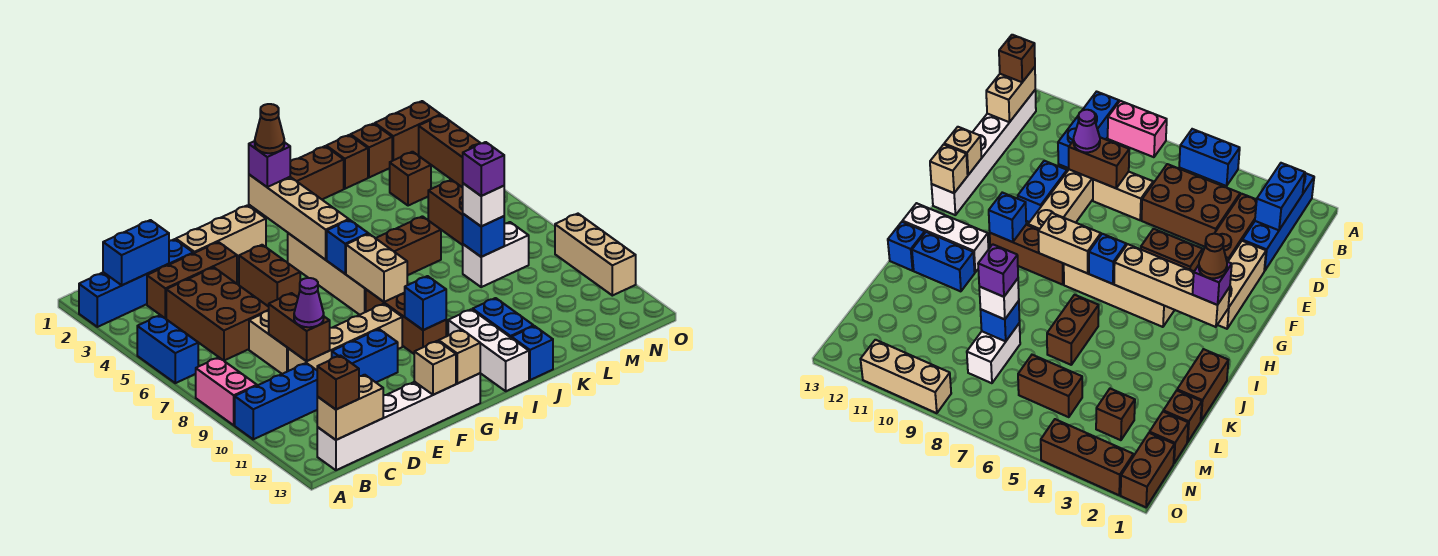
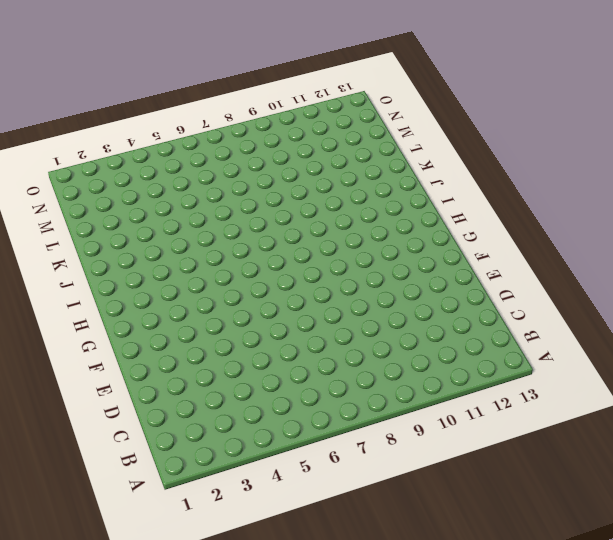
none -> blue brick A2:D2 level 1
none -> blue brick A5:A6 level 1
none -> pink brick A8:A9 level 1
none -> blue brick A10:C10 level 1

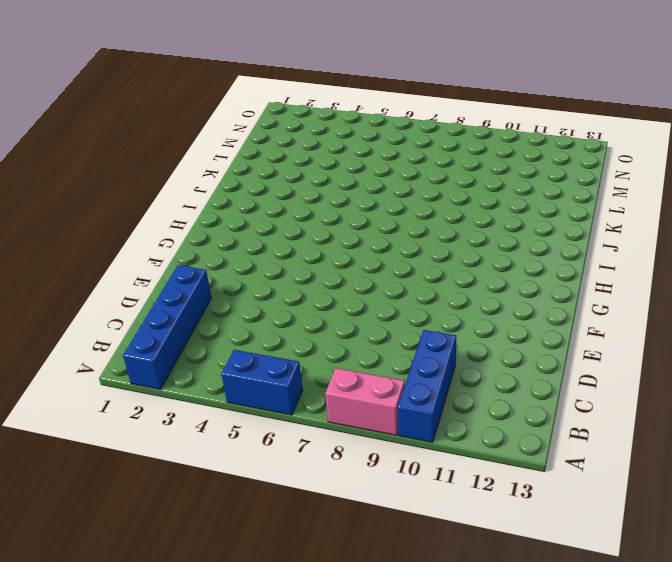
none -> white brick B13:G13 level 1
none -> brown brick C3:E3 level 1
none -> brown brick C4:D6 level 1
none -> tan brick D7:D8 level 1

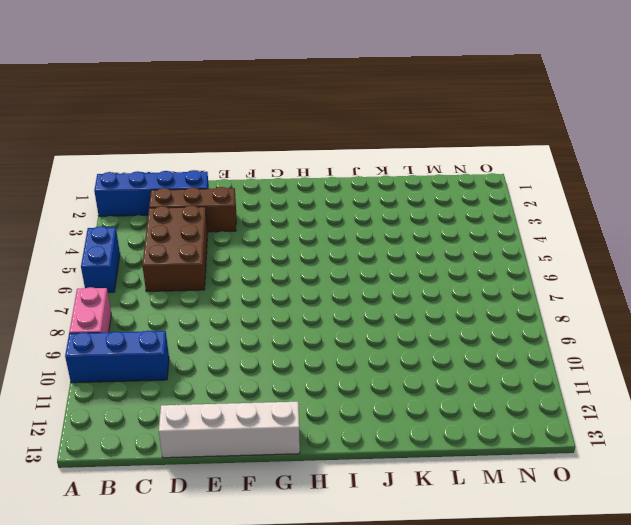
white brick D13:G13 level 1 -> white brick B13:G13 level 1
none -> tan brick D7:D8 level 1
none -> tan brick D9:G9 level 1
none -> tan brick E2:G2 level 1
none -> blue brick E10:F10 level 1

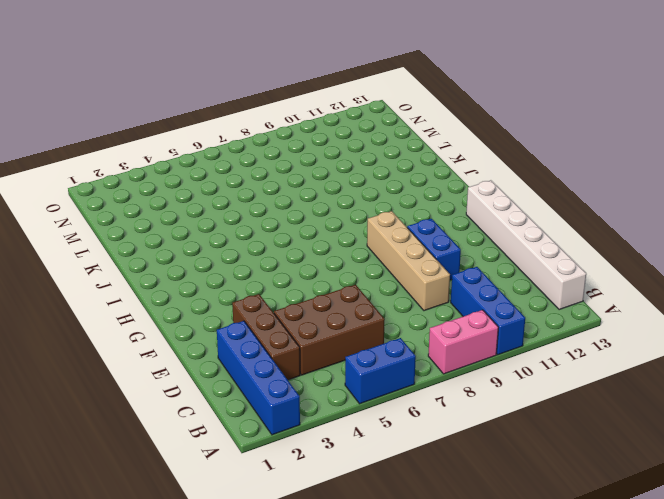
none -> tan brick D7:D8 level 1
none -> tan brick E2:G2 level 1
none -> brown brick F4:F5 level 1
none -> tan brick H4:H7 level 1

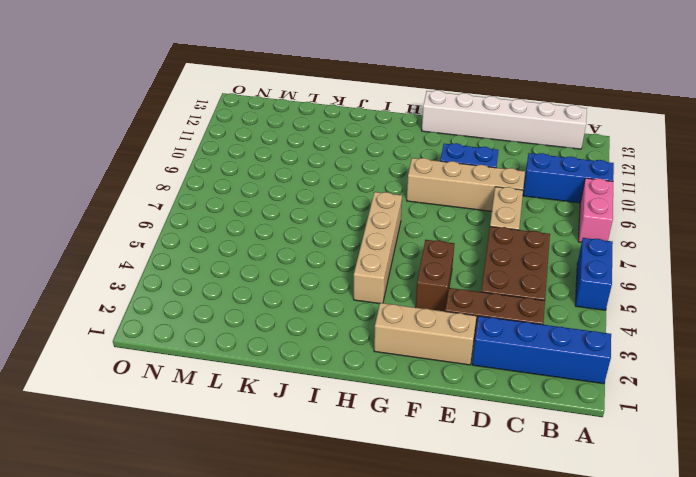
none -> brown brick H8:H10 level 1
none -> white brick I11:I13 level 1
none -> brown brick J1:K1 level 1
none -> brown brick J6:K6 level 1

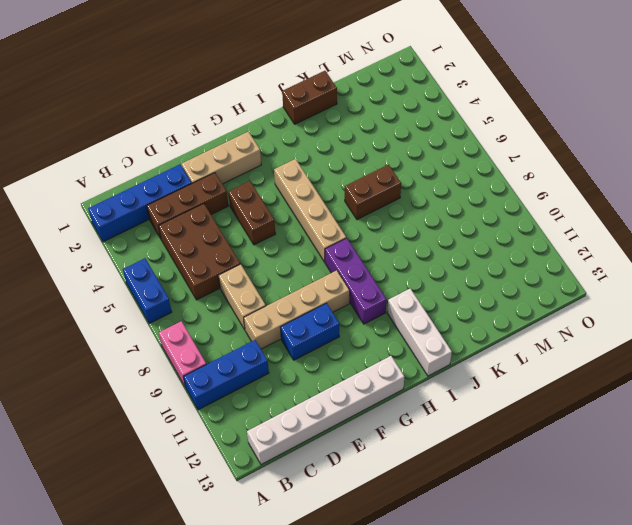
purple brick H8:H10 level 1 -> brown brick H8:H10 level 1
none -> blue brick J11:J12 level 1
none -> blue brick J13 level 1
none -> brown brick L1 level 1
none -> white brick L8:M8 level 1

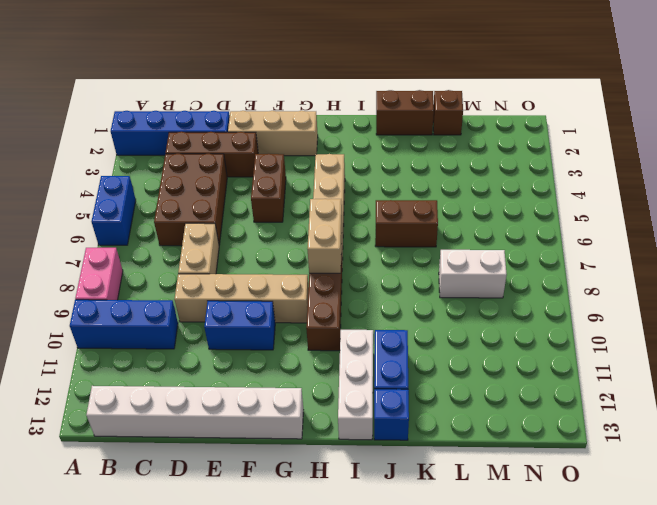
none -> brown brick M1 level 1
none -> brown brick M3 level 1
none -> brown brick M5:M6 level 1
none -> brown brick N1:O1 level 1

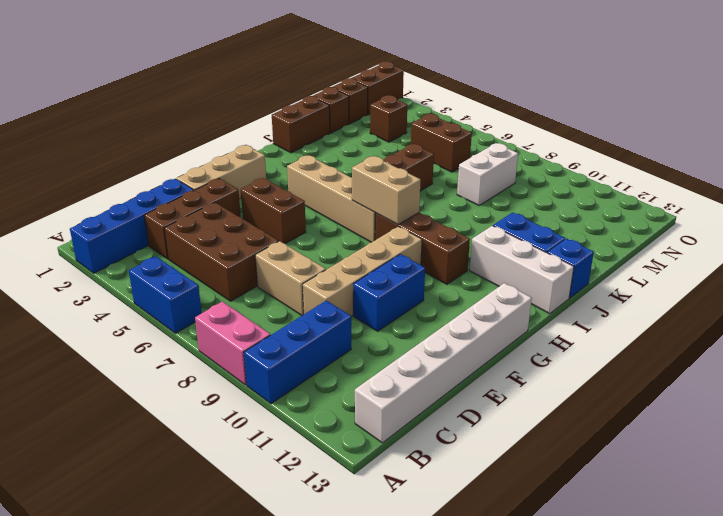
none -> brown brick O2:O4 level 1
none -> tan brick O9:O11 level 1
none -> blue brick B2:C2 level 2
none -> tan brick B13:C13 level 2

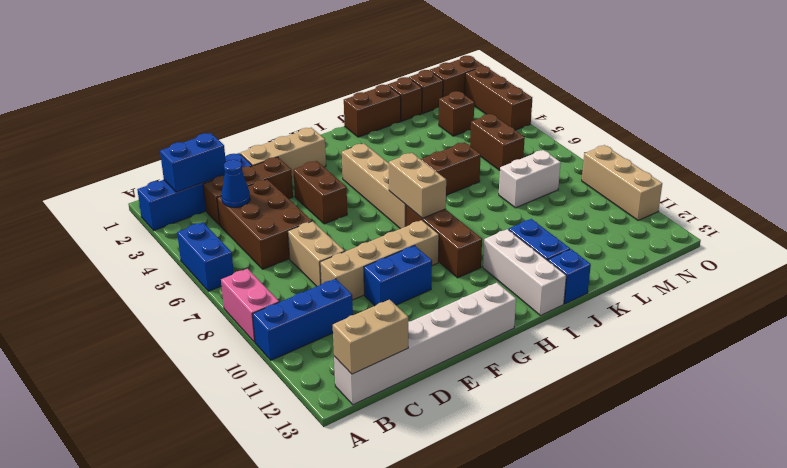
blue cone C4 level 2 -> none
none -> brown brick D8:D9 level 2
none -> tan brick F13 level 2
none -> tan brick G13 level 2
none -> tan brick H2:H5 level 2

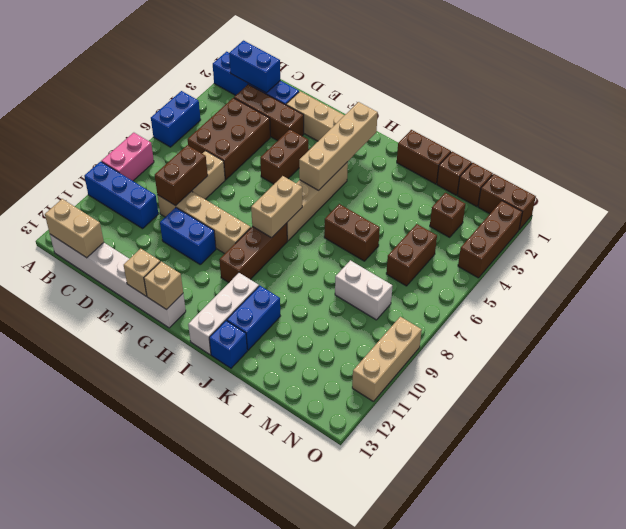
none -> blue brick H6 level 2
none -> blue brick H10 level 2
none -> blue brick L8 level 2
none -> brown brick B13 level 3

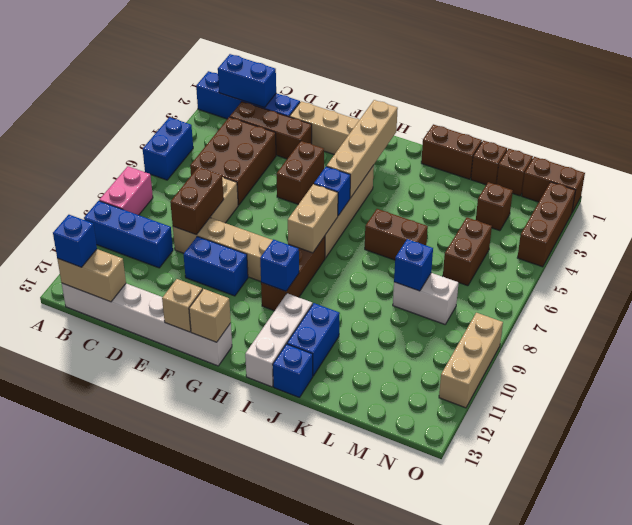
blue brick B13 level 3 -> brown brick B13 level 3
none -> purple cone D9 level 3
none -> purple brick H2 level 3
none -> white brick L8 level 3
none -> brown cone H2 level 4

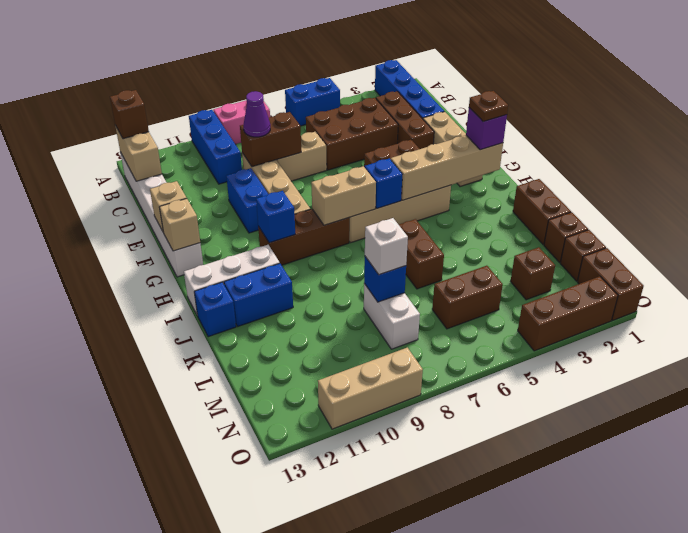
brown plate H2 level 4 -> brown cone H2 level 4
none -> blue brick B2:C2 level 2
none -> purple brick L8 level 4

